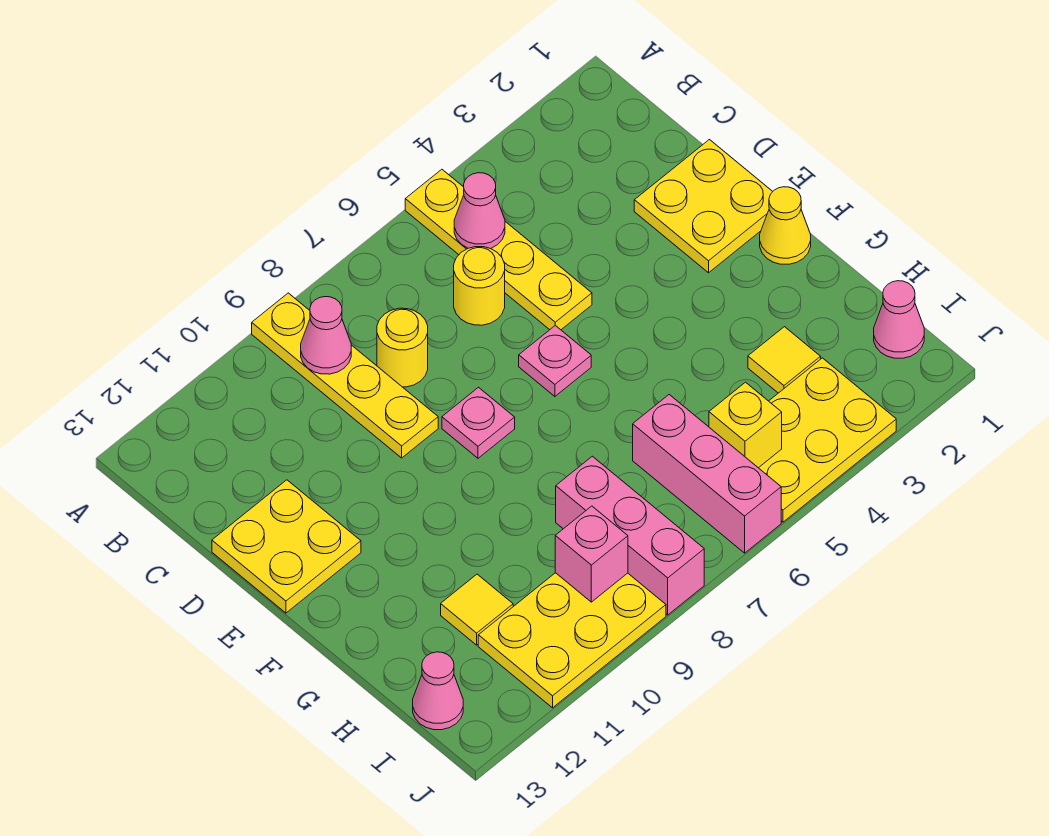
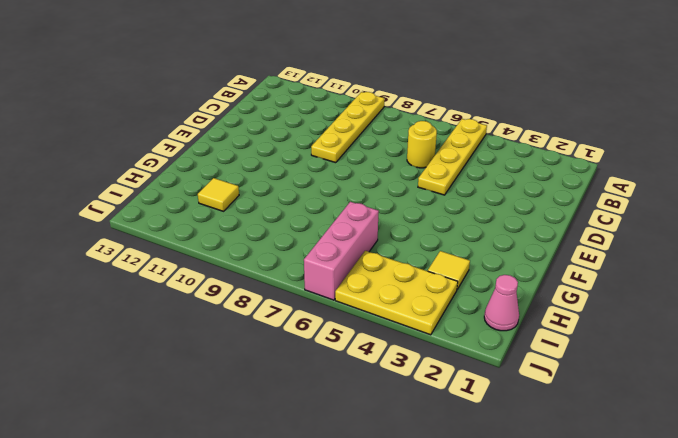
none -> yellow round brick C8 level 1
none -> yellow plate D1:E2 level 1
none -> yellow plate D12:E13 level 1

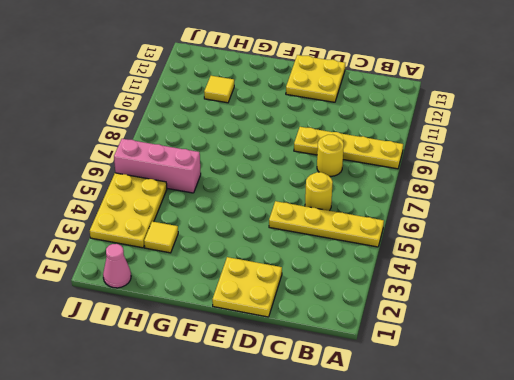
none -> pink plate E6 level 1
none -> pink plate E8 level 1
none -> yellow cone F1 level 1

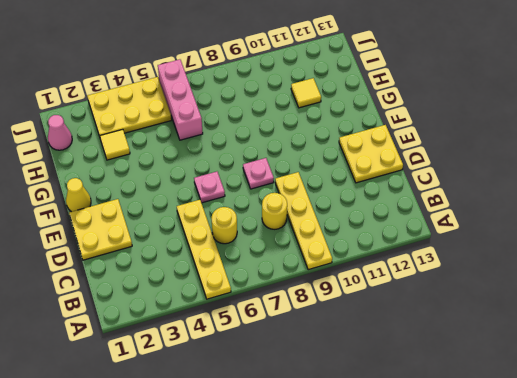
none -> pink brick H8:J8 level 1
none -> yellow plate I9:J11 level 1
none -> pink cone I13 level 1

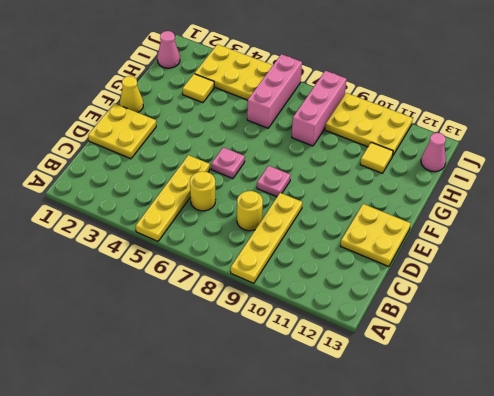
none -> pink cone B5 level 2
none -> pink cone B9 level 2
none -> yellow brick I5 level 2

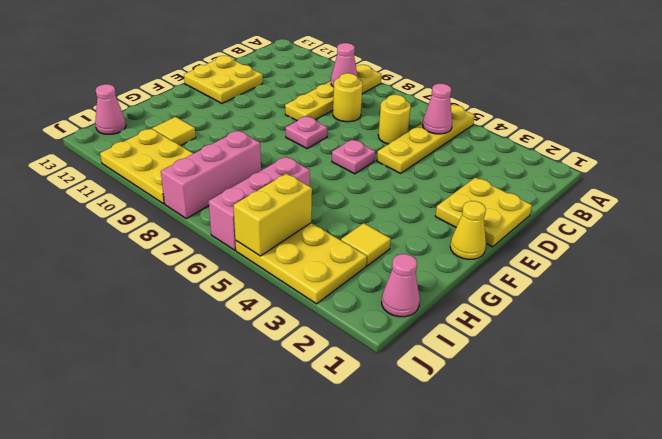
yellow brick I5:J5 level 2 -> yellow brick I5 level 2
none -> pink brick I9 level 2

